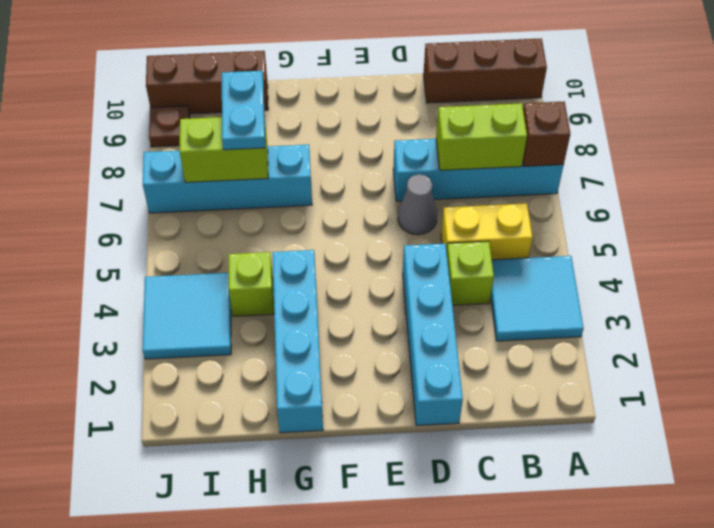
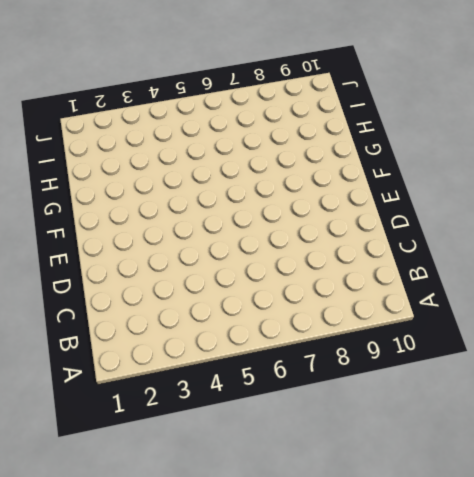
none -> cyan tile A3:B4 level 1
none -> cyan brick A7:D7 level 1
none -> brown brick A10:C10 level 1

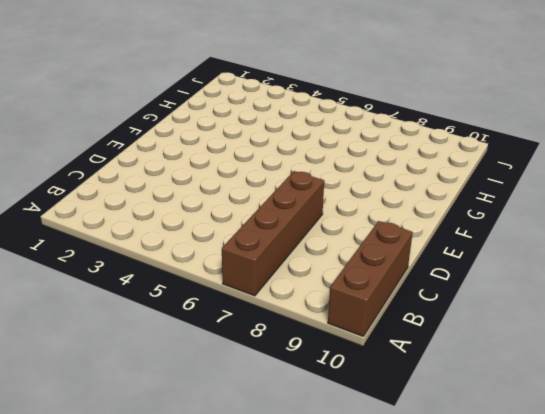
brown brick A7:D7 level 1 -> cyan brick A7:D7 level 1
none -> cyan tile A3:B4 level 1
none -> yellow brick B5:C5 level 1
none -> lime brick C4 level 1

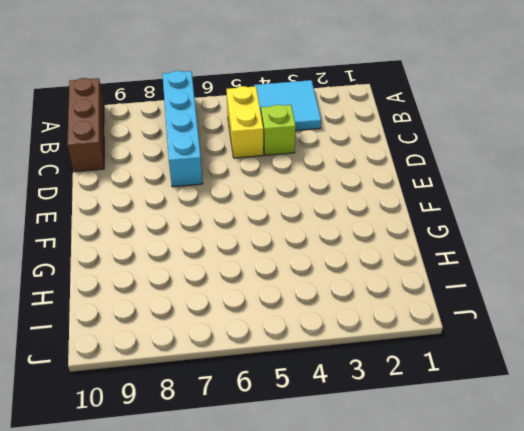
none -> cyan brick D1:D4 level 1
none -> grey cone D6 level 1
none -> cyan brick G1:G4 level 1

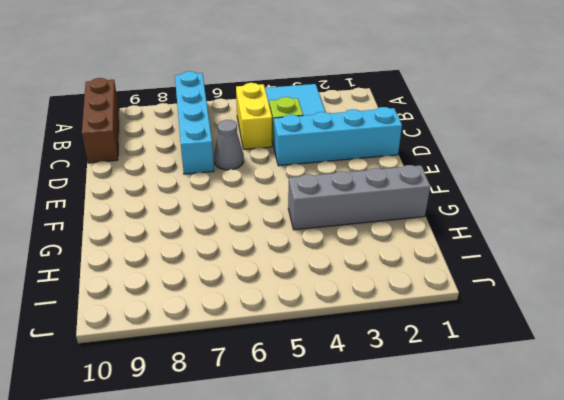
grey brick G1:G4 level 1 -> cyan brick G1:G4 level 1
none -> cyan brick G7:J7 level 1
none -> lime brick H4 level 1
none -> brown brick H10:J10 level 1

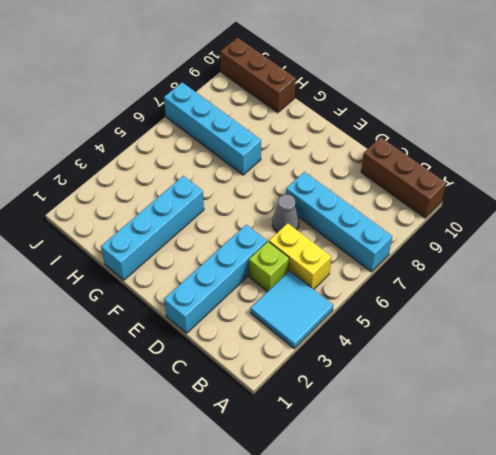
none -> lime brick H4 level 1
none -> cyan tile I3:J4 level 1
none -> brown plate J9 level 1

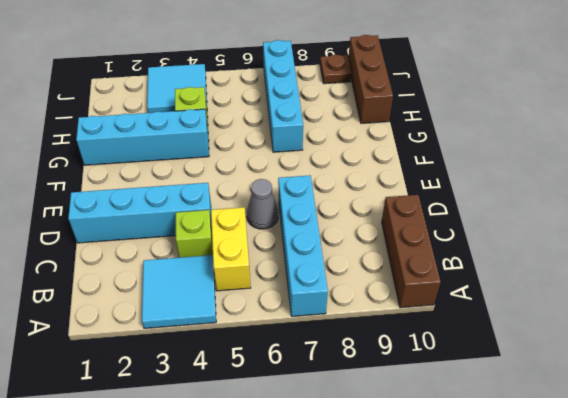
none -> brown brick A7 level 2
none -> lime brick B7:C7 level 2
none -> lime brick H7:I7 level 2

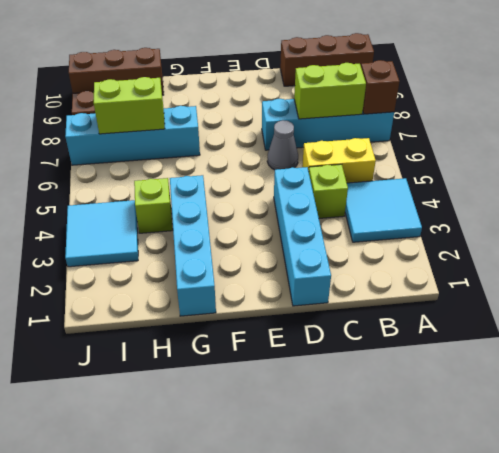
none -> cyan plate H7:H8 level 3

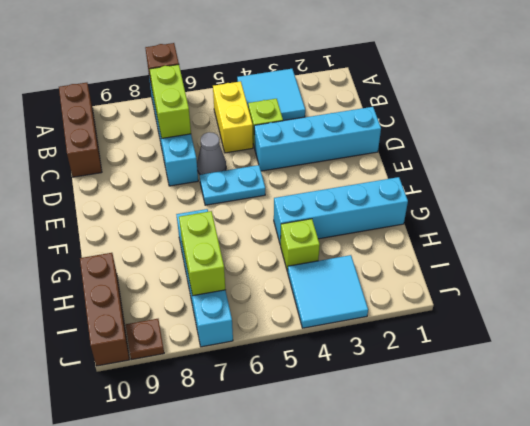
cyan plate E5:E6 level 1 -> cyan plate H7:H8 level 3

